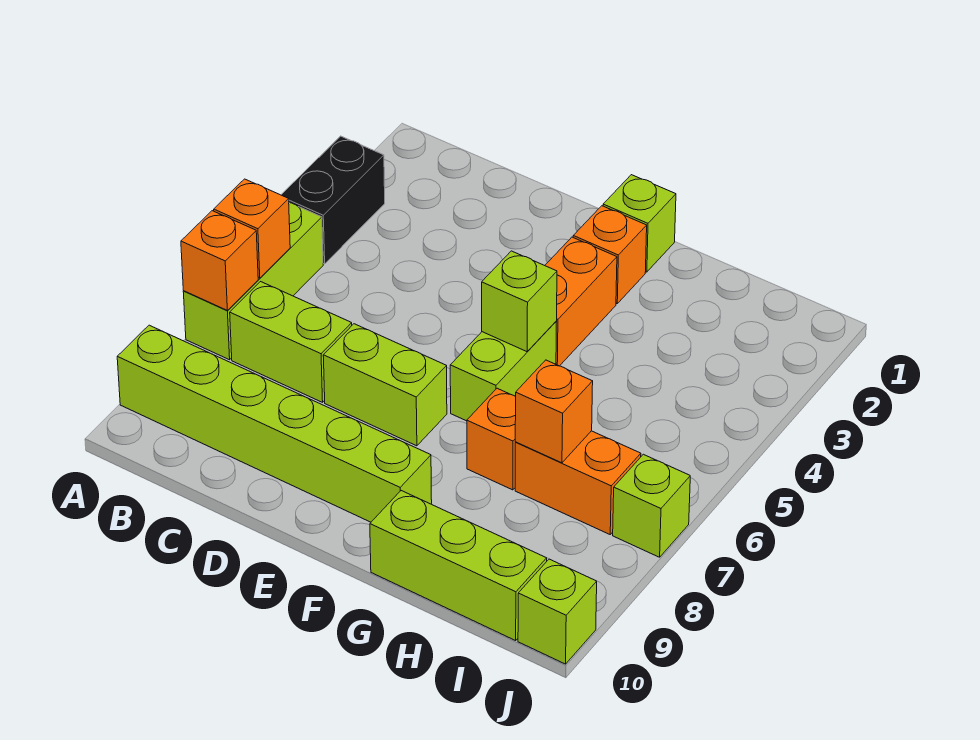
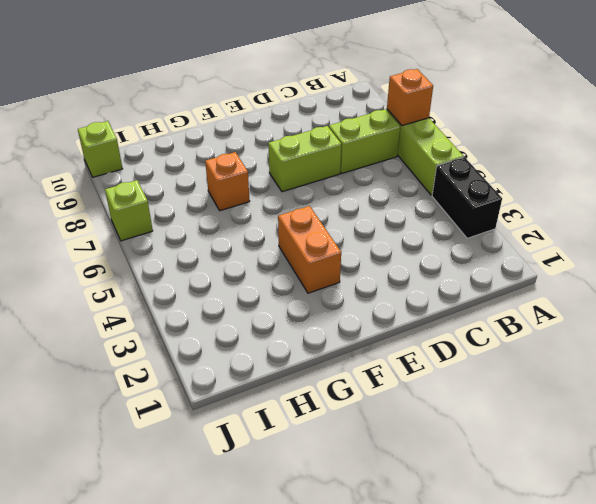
none -> lime brick A9:F9 level 1
none -> lime brick F1 level 1
none -> orange brick F2 level 1

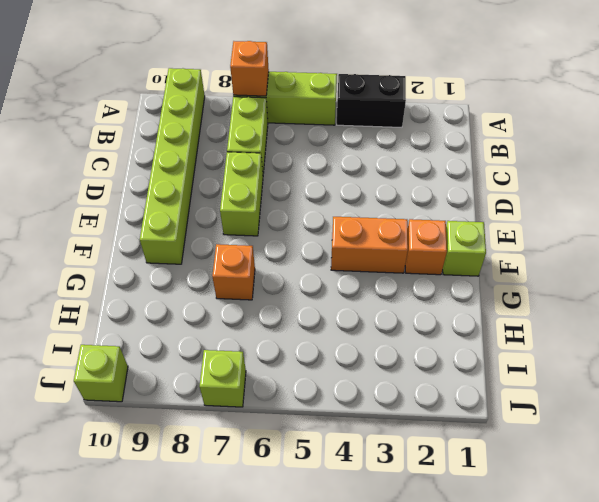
none -> lime brick F5:F6 level 1
none -> lime brick G10:I10 level 1
none -> orange brick H7:I7 level 1

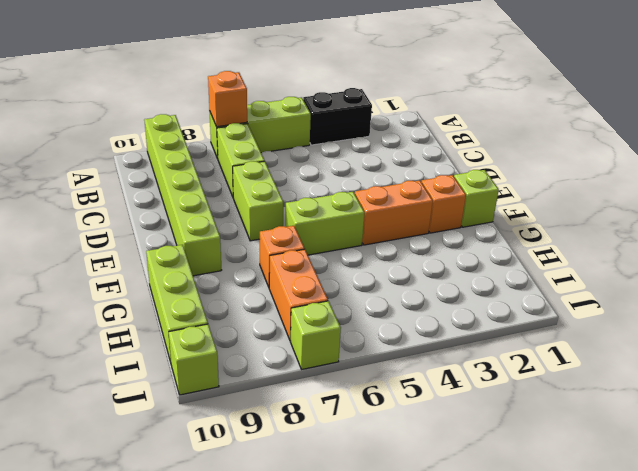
none -> orange brick A6 level 2
none -> lime brick F5 level 2
none -> orange brick H7 level 2

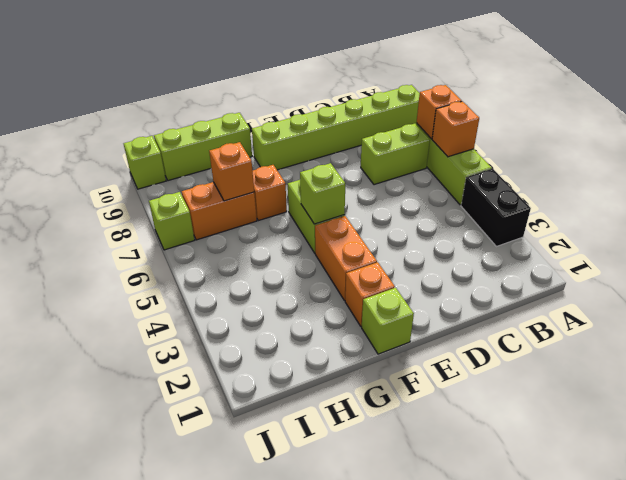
none -> lime brick D7:E7 level 1

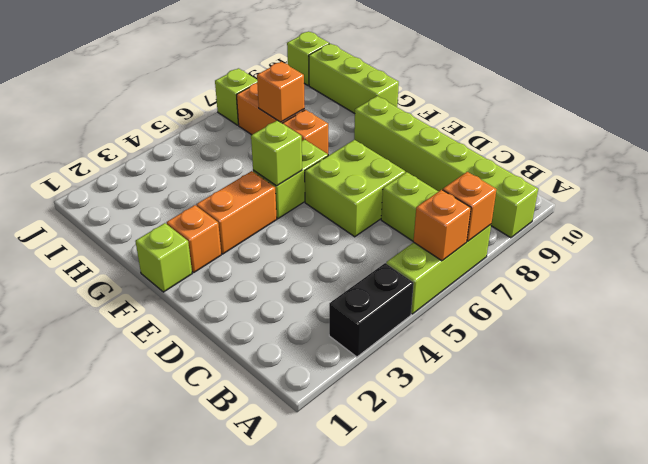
lime brick D6:E7 level 1 -> lime brick D7:E7 level 1

